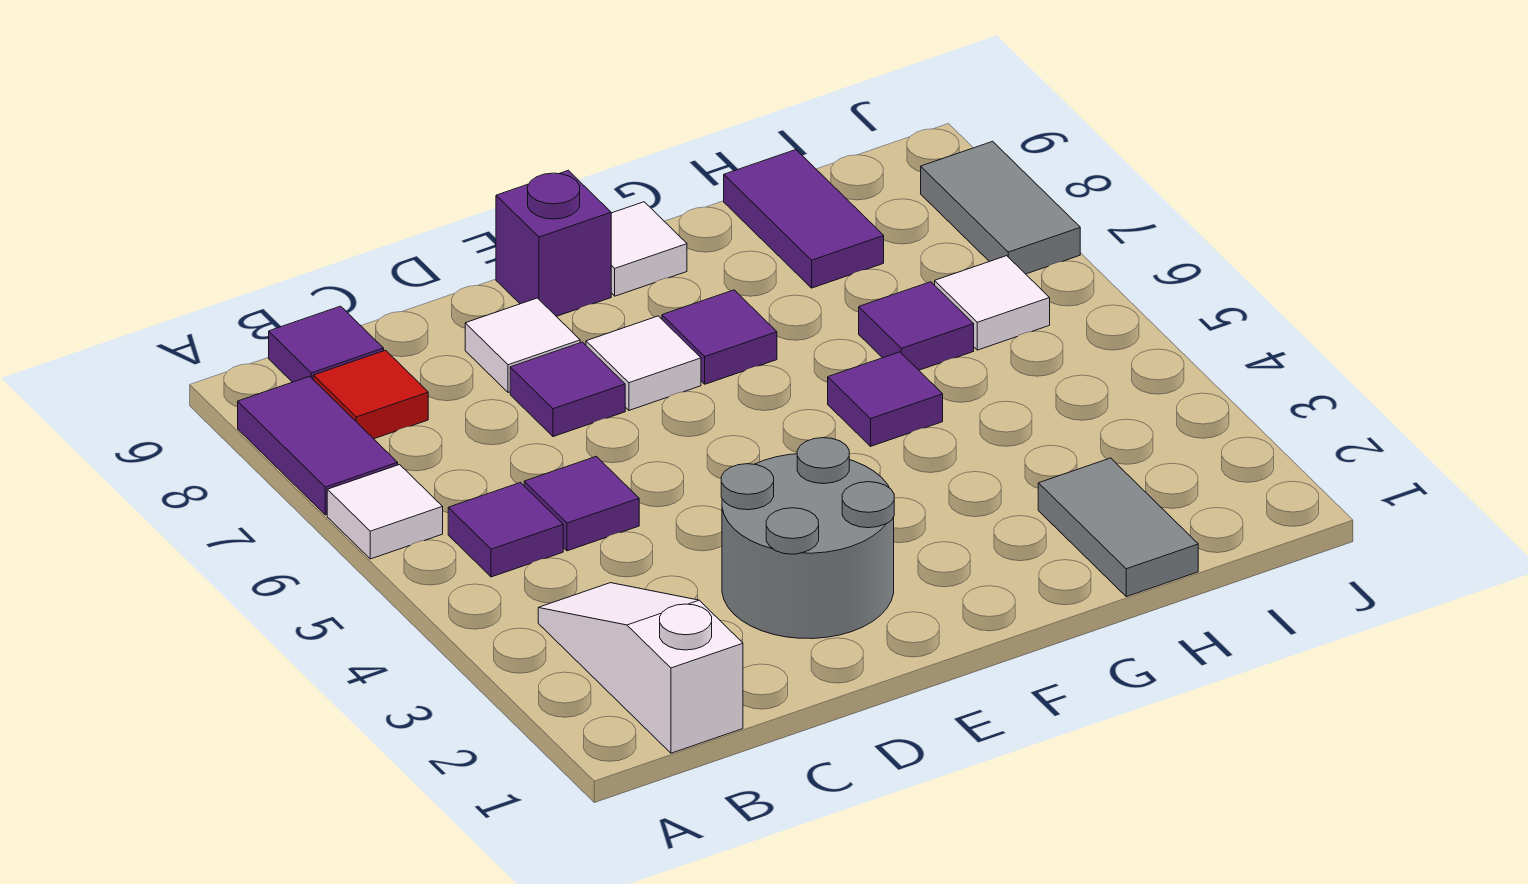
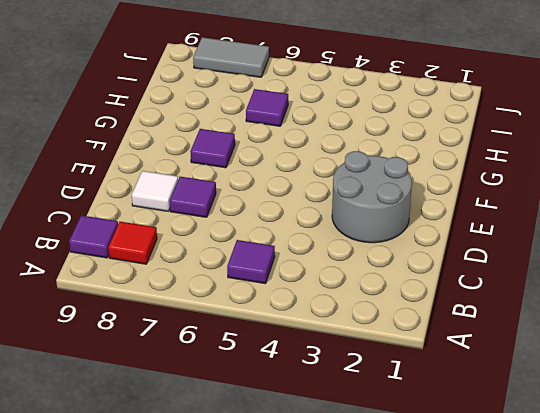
none -> white tile A6 level 1
none -> purple tile A7:A8 level 1
none -> white slope B1:B3 level 1 top 1

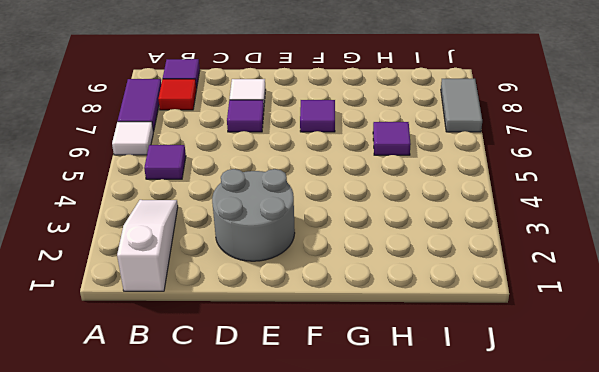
none -> purple tile C5 level 1
none -> white tile E7 level 1
none -> purple brick E9 level 1

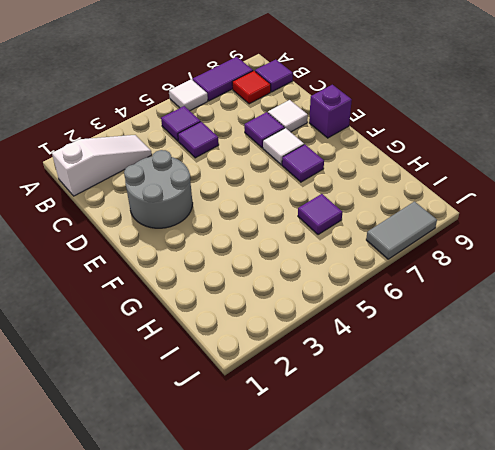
none -> white tile F9 level 1
none -> purple tile G5 level 1
none -> grey tile H1:H2 level 1

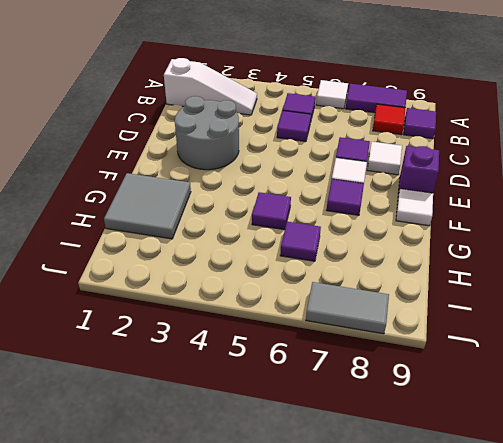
grey tile G1:H2 level 1 -> grey tile H1:H2 level 1
none -> purple tile H8:H9 level 1
none -> white tile I6 level 1

